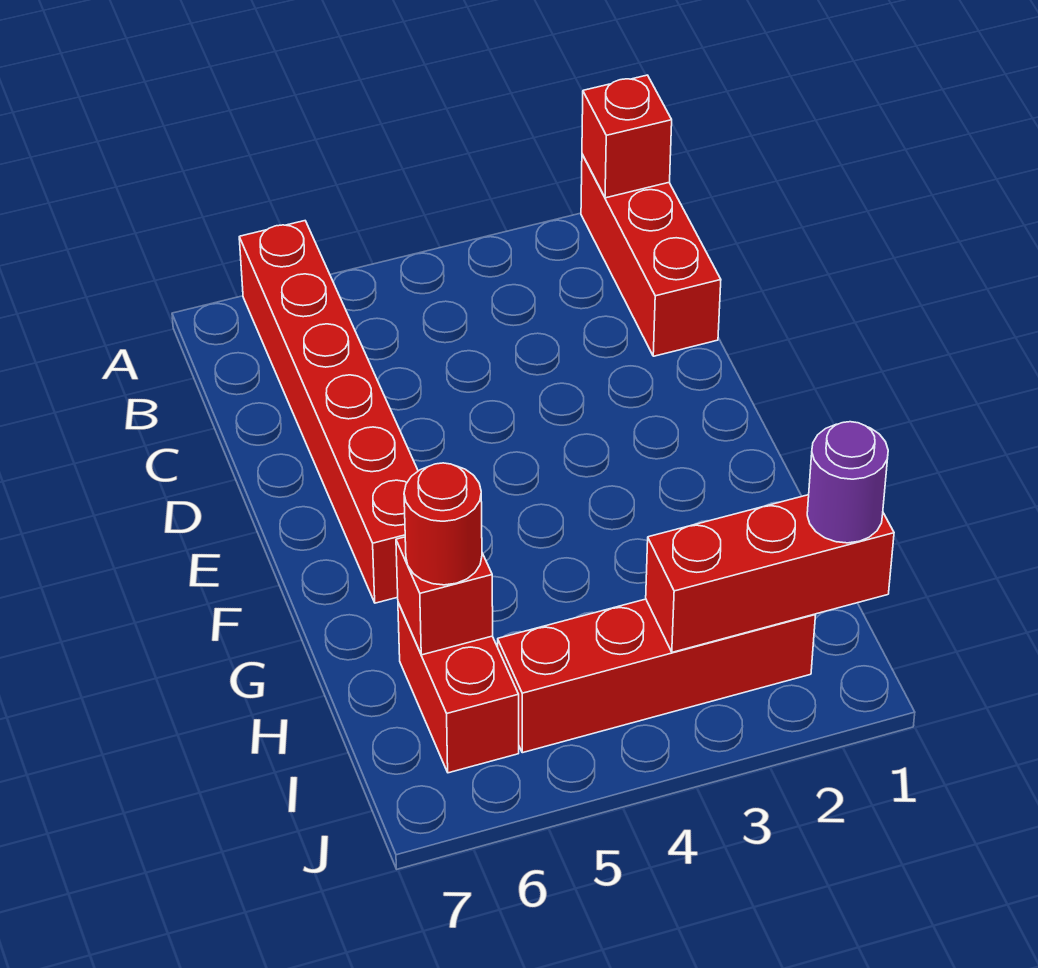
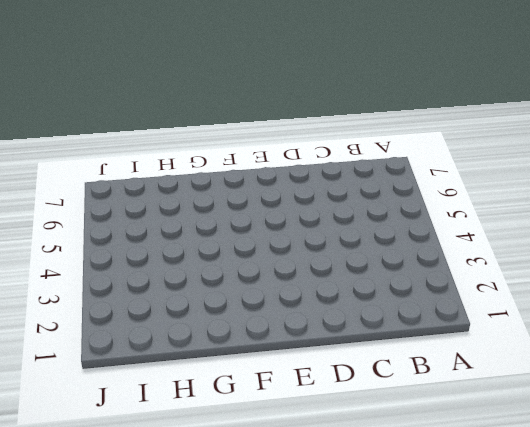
none -> red brick A1:C1 level 1
none -> red brick A6:F6 level 1

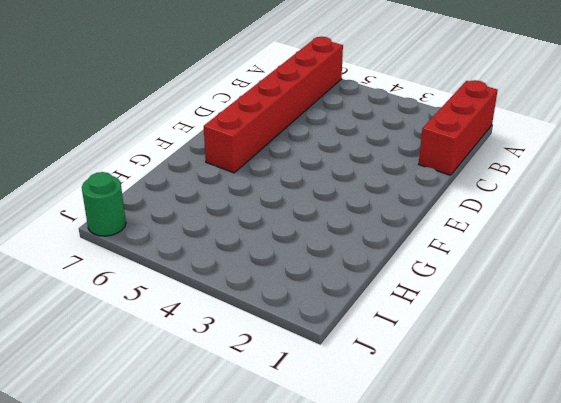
green round brick J7 level 1 -> none
none -> red brick H6:I6 level 1
none -> red brick I2:I5 level 1

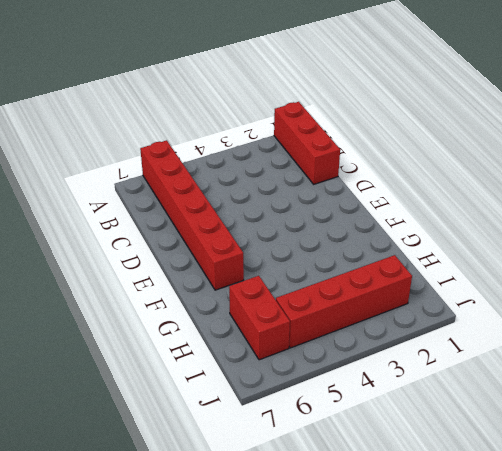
none -> red brick A1 level 2
none -> red brick H6 level 2

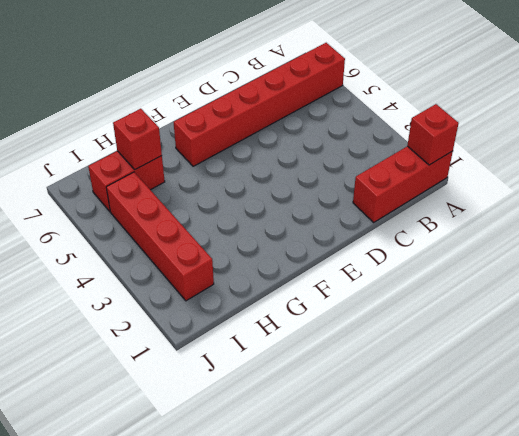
none -> red brick I1:I3 level 2
none -> red round brick H6 level 3

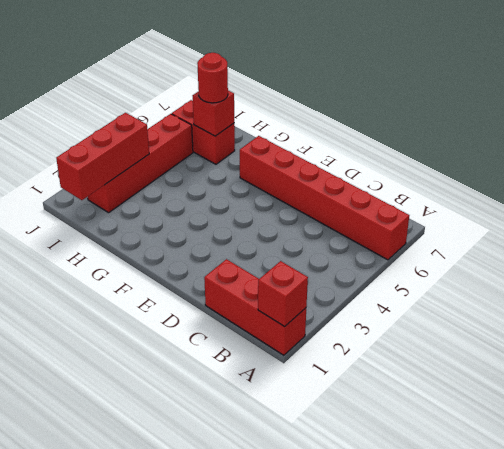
none -> purple round brick I1 level 3

